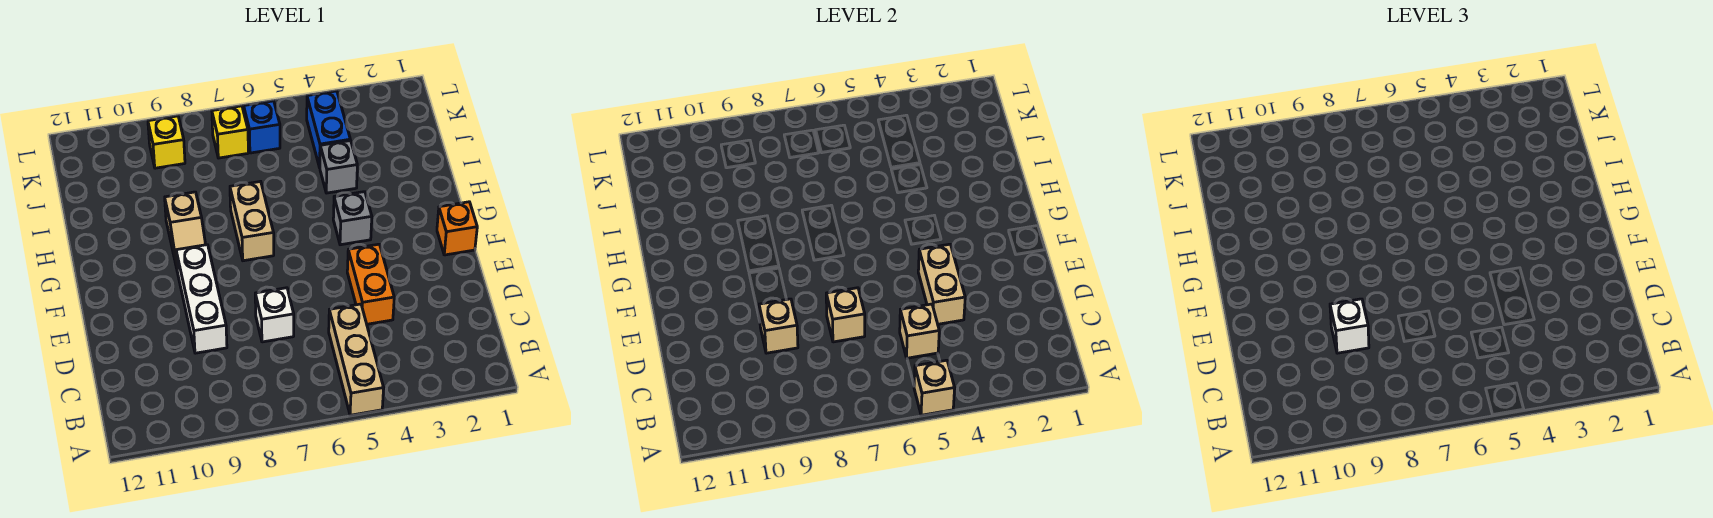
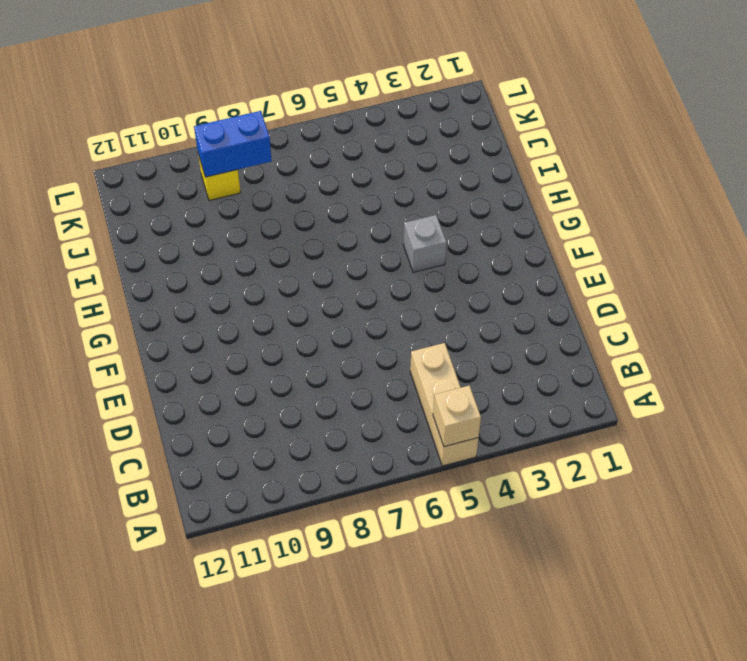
blue brick K8:K9 level 2 -> blue brick J4:K4 level 1
none -> orange brick D4:E4 level 1
none -> white brick D7 level 1
none -> white brick D9:F9 level 1

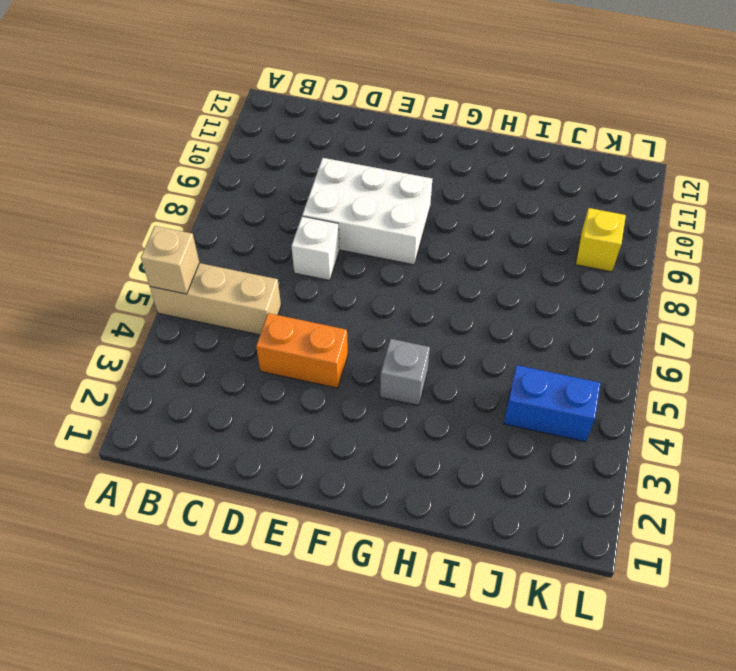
white brick D8:F9 level 1 -> white brick D9:F9 level 1
none -> orange brick F1 level 1
none -> tan brick G7:H7 level 1
none -> tan slope G9:H9 level 1 top H

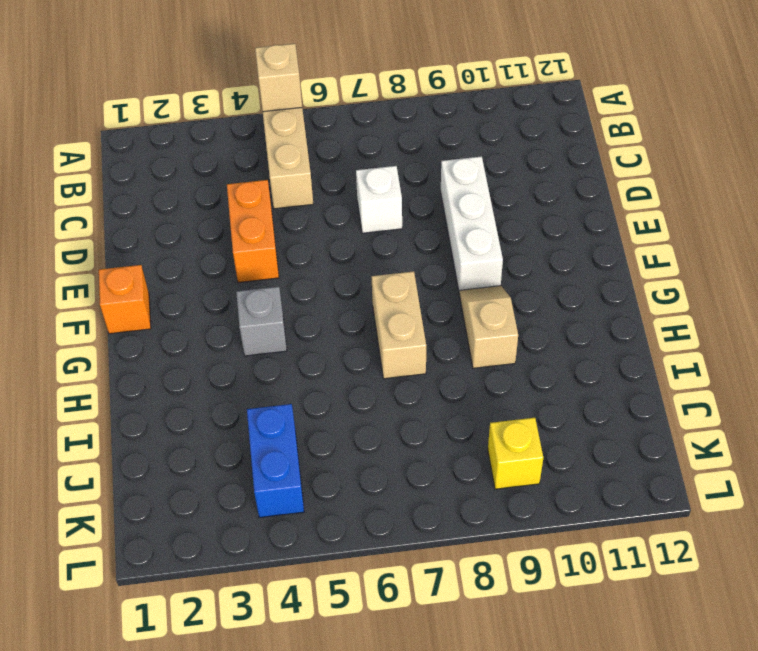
none -> grey brick I4 level 1
none -> blue brick K6 level 1
none -> yellow brick K7 level 1

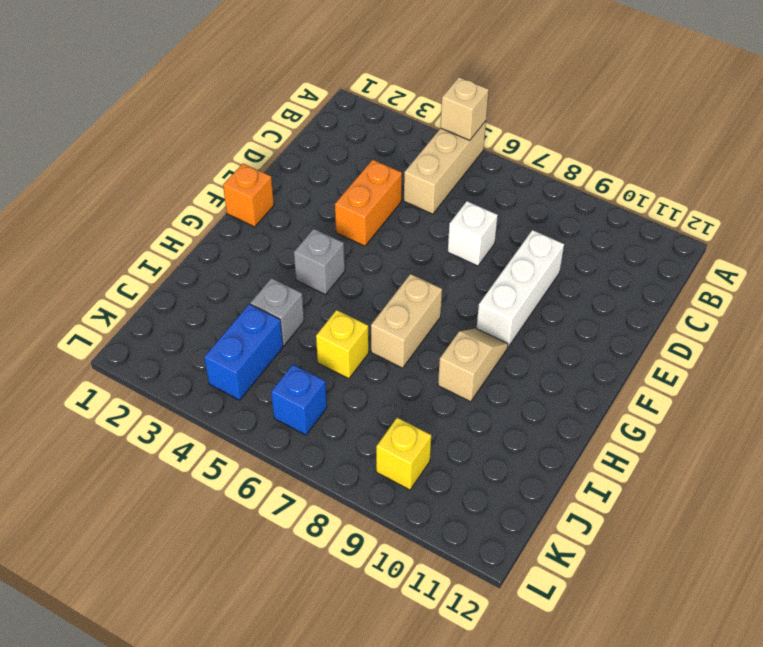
yellow brick I6 level 1 -> yellow brick K7 level 1
none -> tan brick C5 level 2
none -> tan brick D4:E4 level 2
none -> tan brick D7 level 2

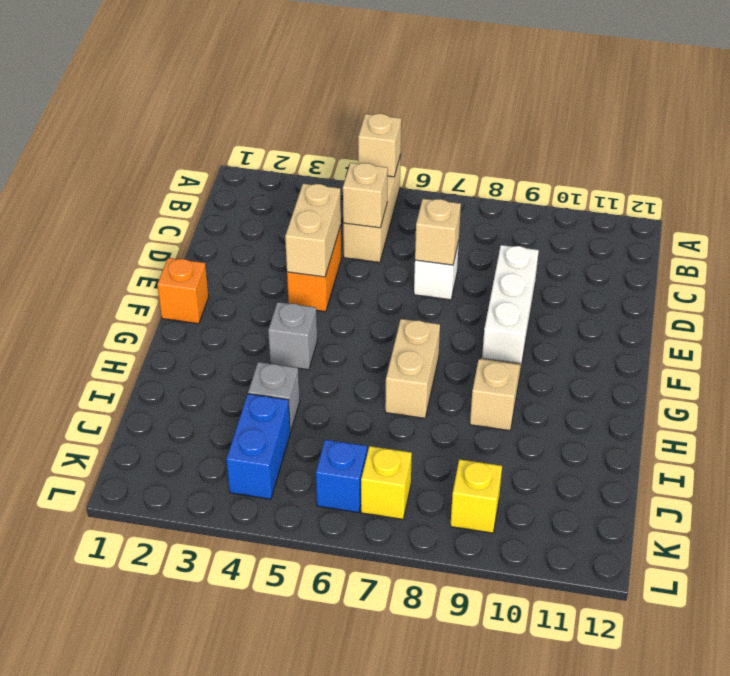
none -> tan brick D9 level 2
none -> white brick D9 level 3

